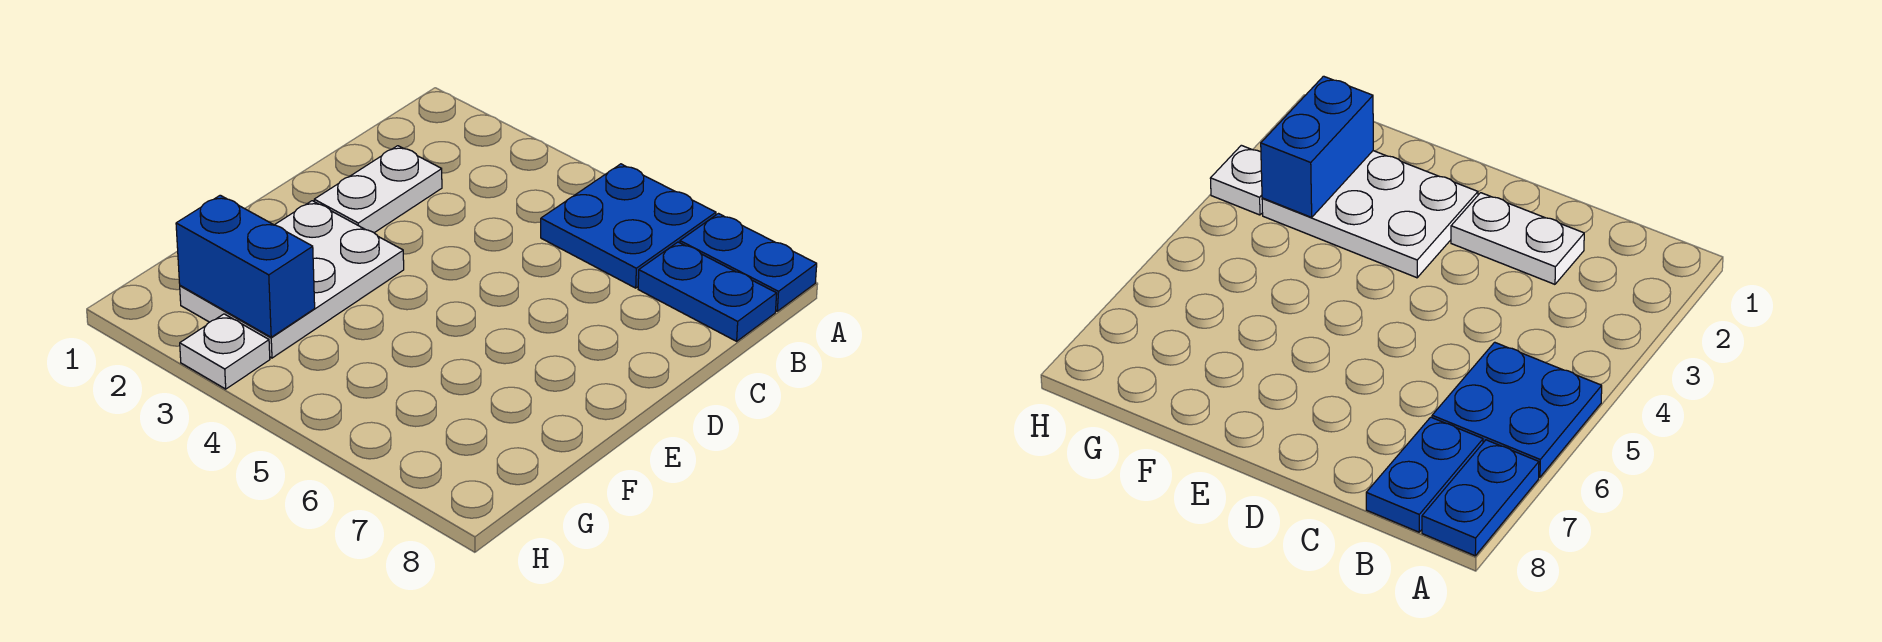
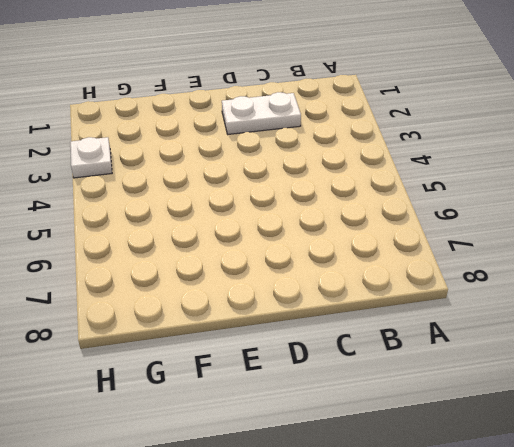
none -> blue plate A5:B6 level 1
none -> blue plate A7:A8 level 1

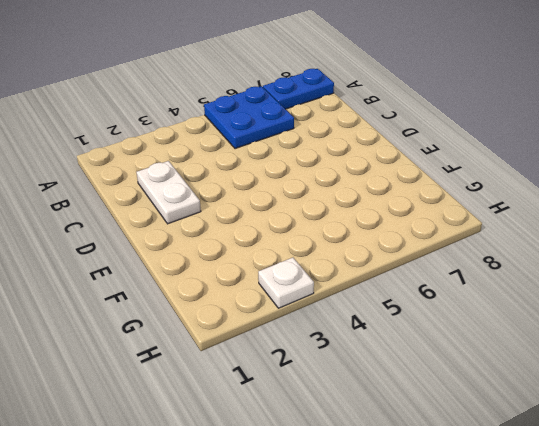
none -> blue plate B7:B8 level 1
none -> white plate E2:G3 level 1

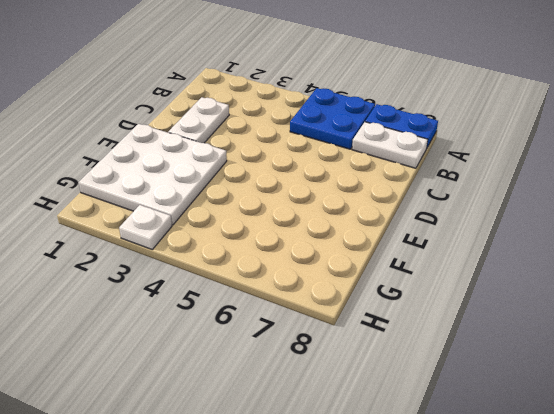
white plate B7:B8 level 1 -> blue plate B7:B8 level 1
white plate E1:G3 level 1 -> white plate E2:G3 level 1
none -> blue brick G2:G3 level 2

